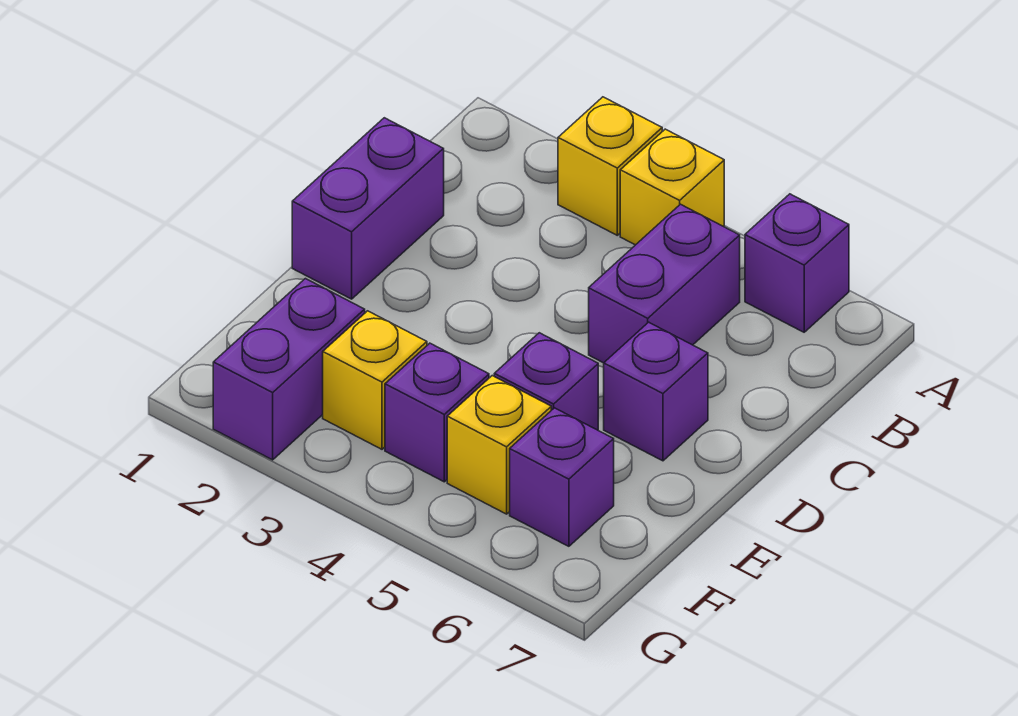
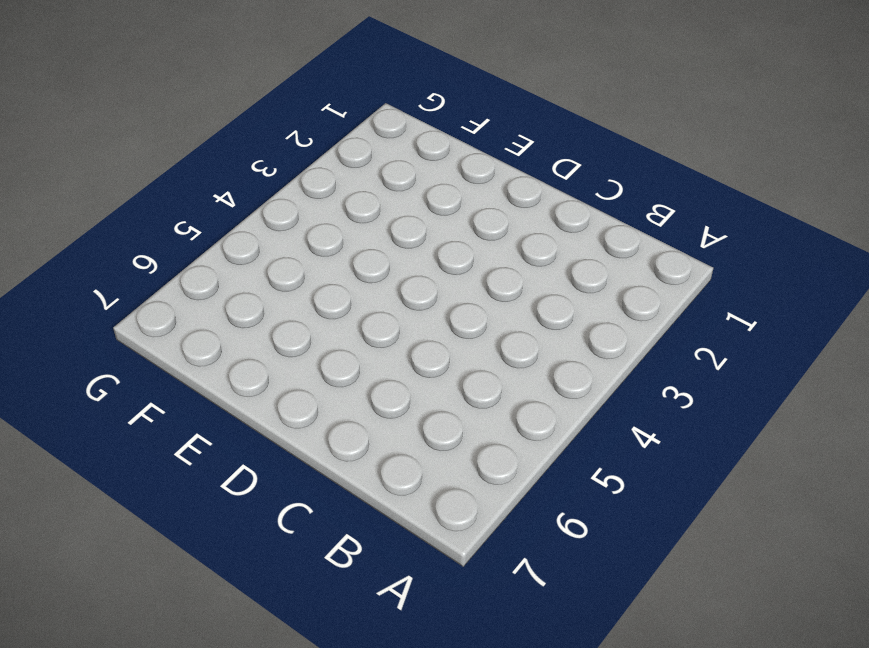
none -> yellow brick A3 level 1
none -> yellow brick A4 level 1
none -> purple brick A6 level 1

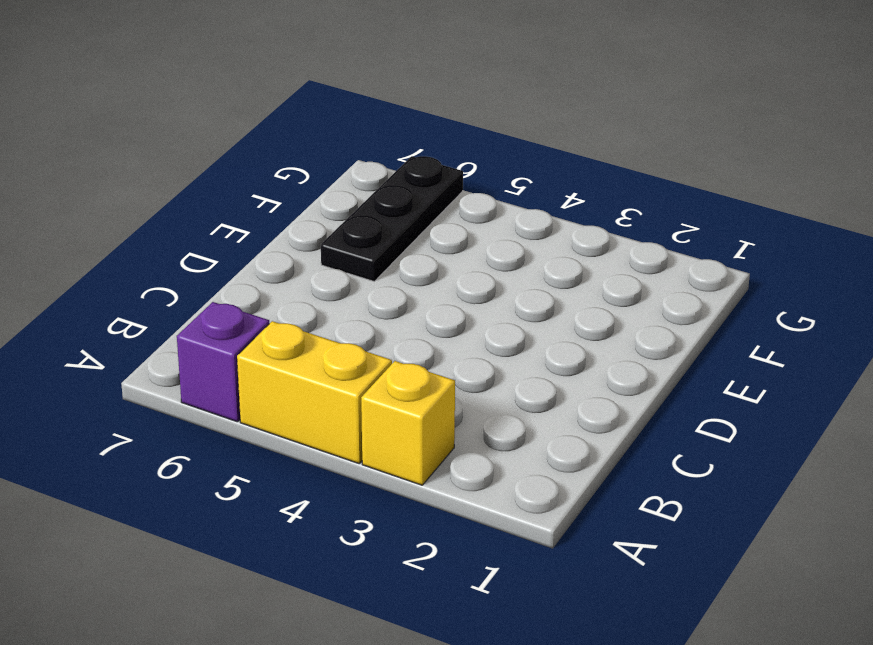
yellow brick A4:A5 level 1 -> yellow brick A4 level 1
black plate E6:G6 level 1 -> purple brick F6 level 1
none -> purple brick B5:C5 level 1
none -> purple brick C1:D1 level 1
none -> purple brick D6 level 1

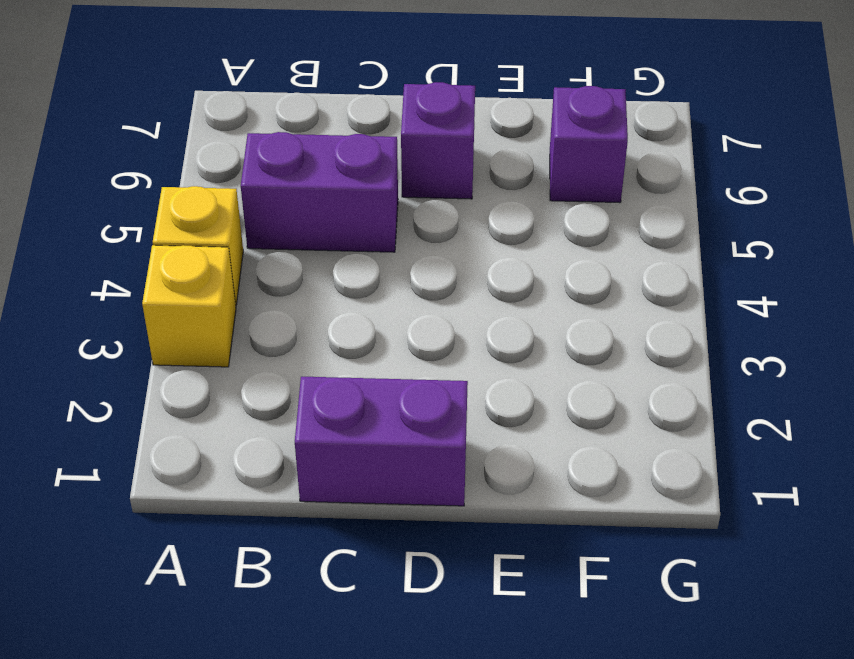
none -> purple brick A6 level 1
none -> purple brick E5 level 1
none -> purple brick F2:G2 level 1

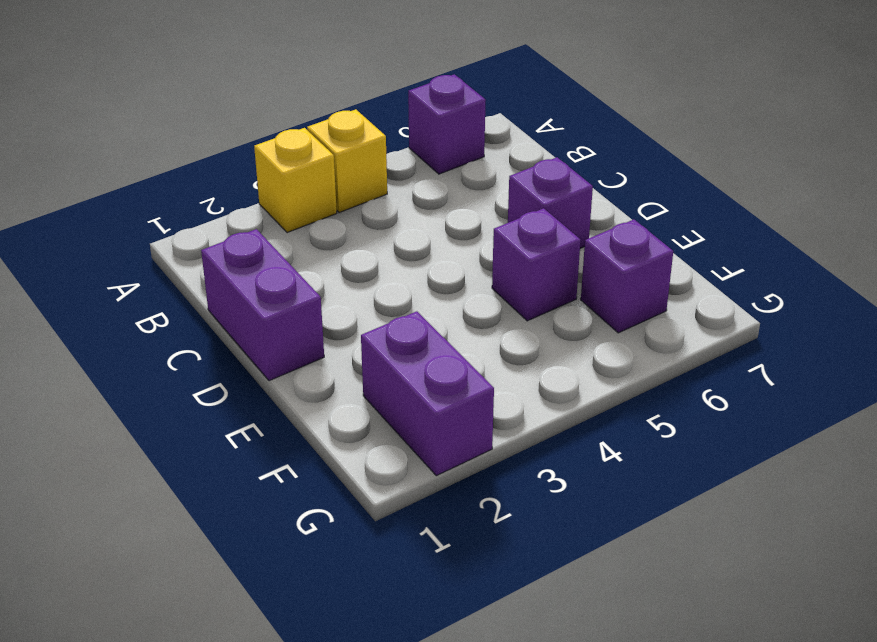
none -> purple brick B5:C5 level 1
none -> yellow brick F3 level 1
none -> purple brick F4 level 1

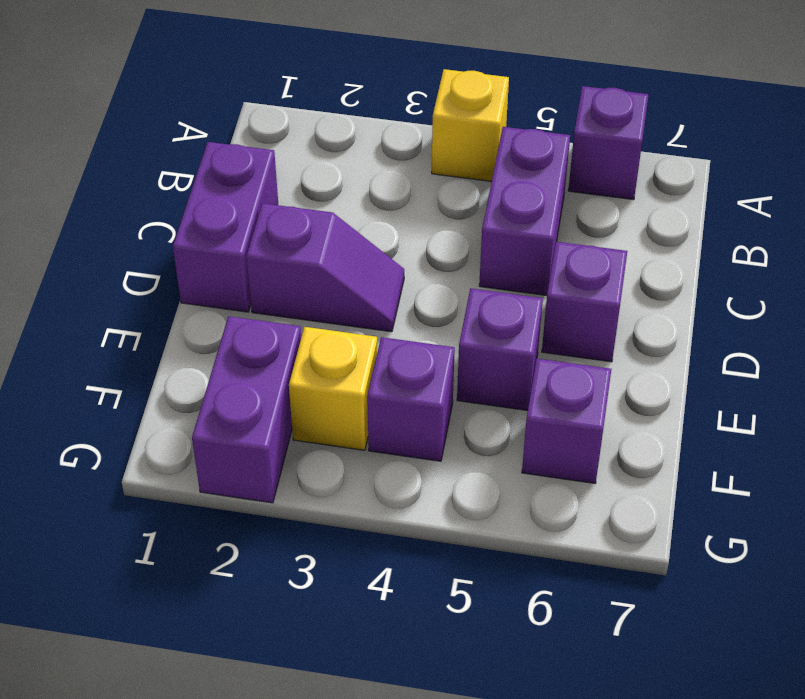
purple slope D2:D3 level 1 top 2 -> none
none -> yellow brick A3 level 1
none -> yellow brick F5 level 1

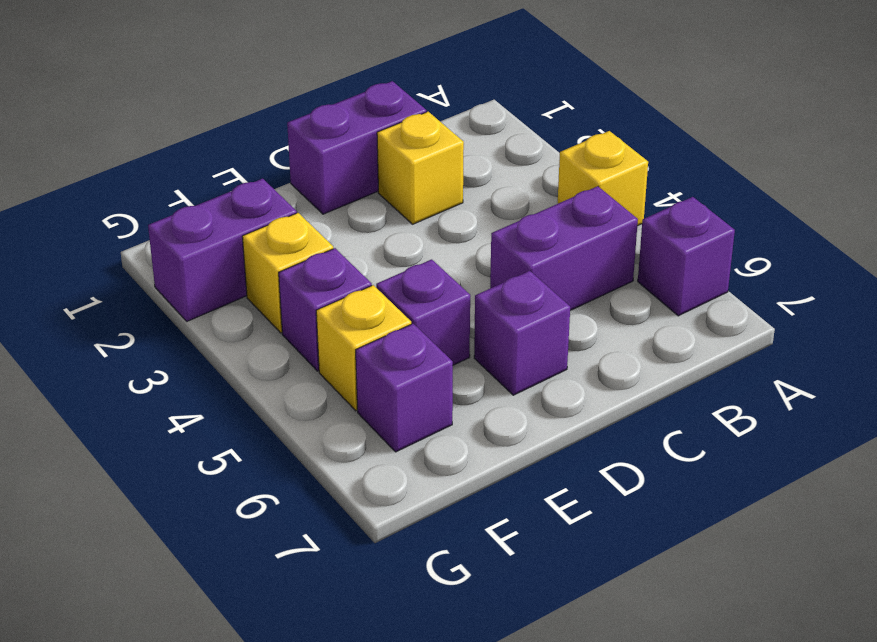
yellow brick C2 level 1 -> yellow brick A3 level 1

